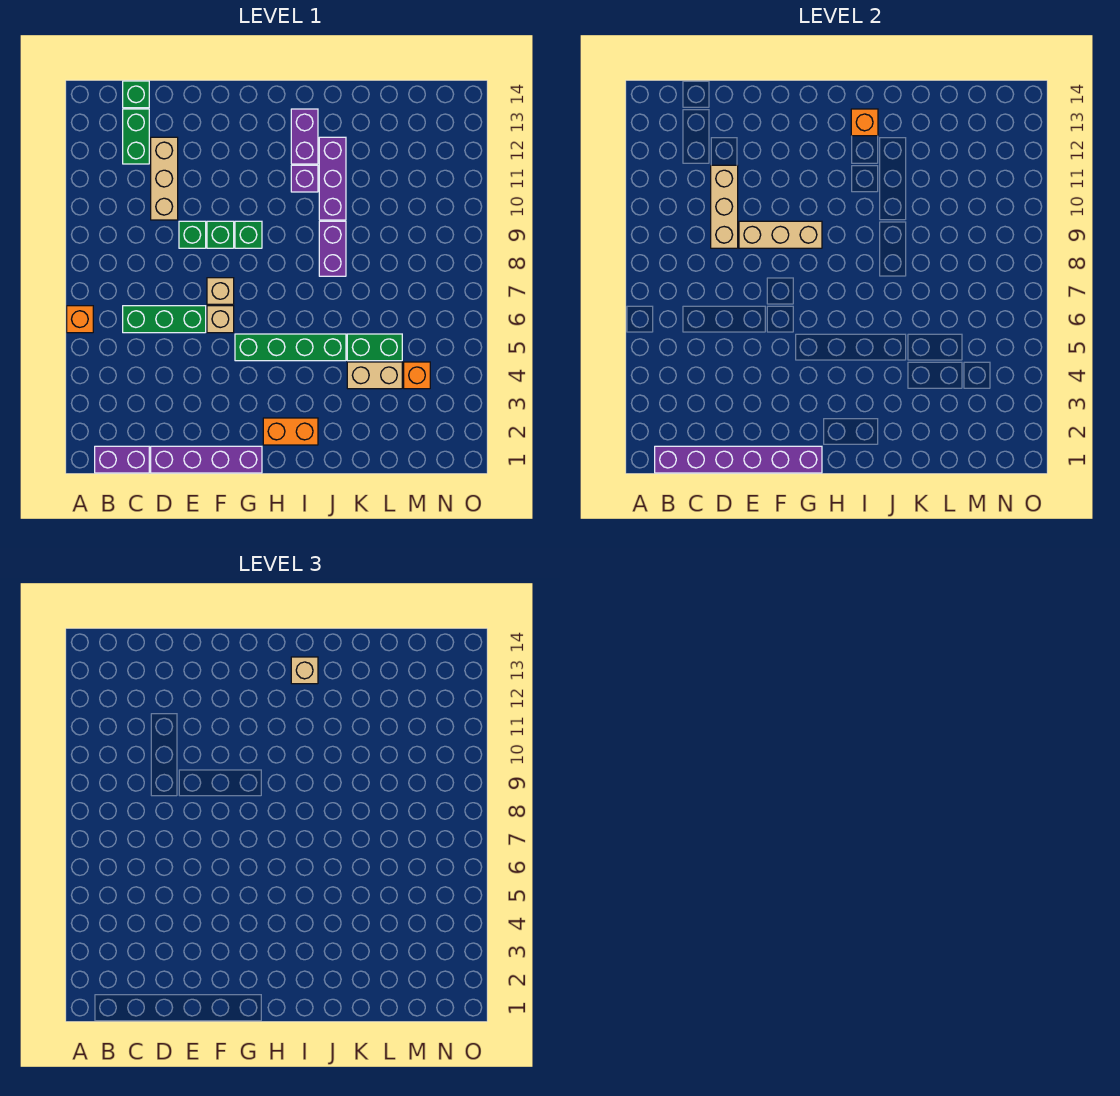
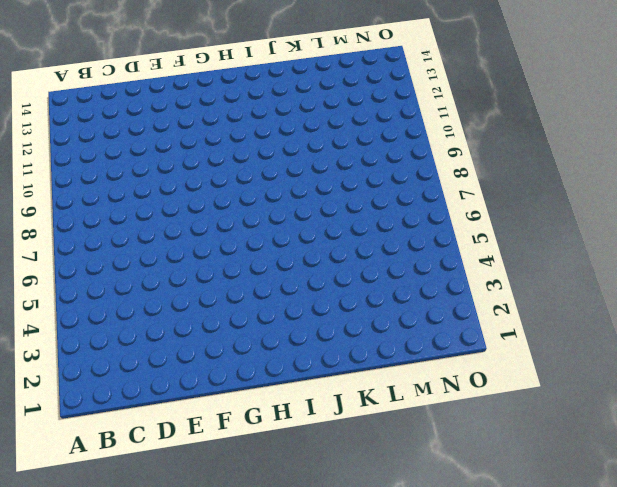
none -> orange brick A6 level 1
none -> purple brick B1:C1 level 1
none -> green brick C6:E6 level 1

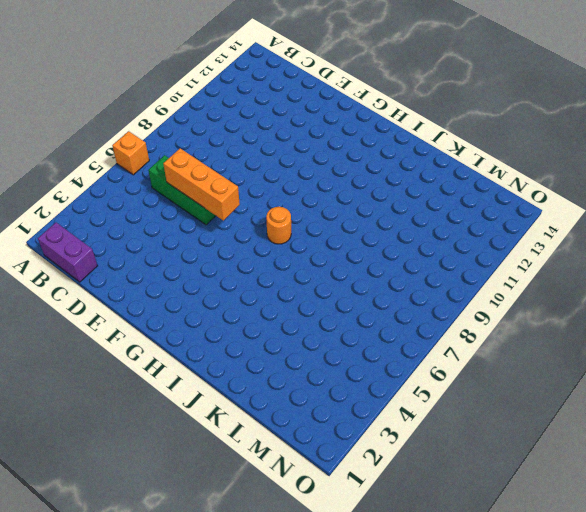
orange brick D6:F6 level 2 -> none
orange round brick H7 level 1 -> none
none -> green brick C12:C13 level 1
none -> green brick C14 level 1
none -> purple brick D1:G1 level 1

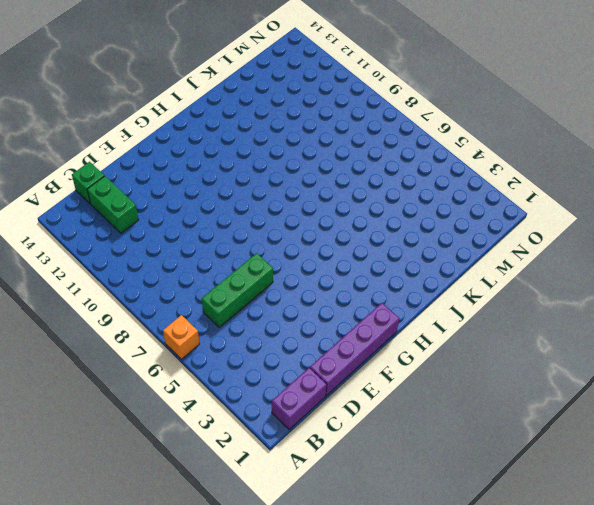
none -> tan brick D10:D12 level 1
none -> green brick E9 level 1
none -> tan brick F6 level 1

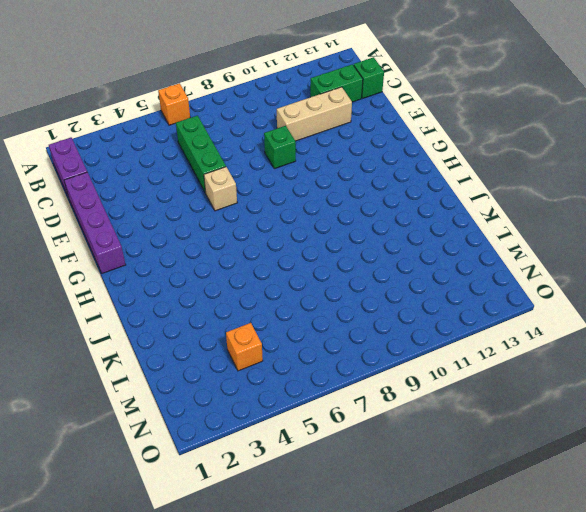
none -> tan brick F7 level 1
none -> green brick F9 level 1
none -> green brick G5:J5 level 1

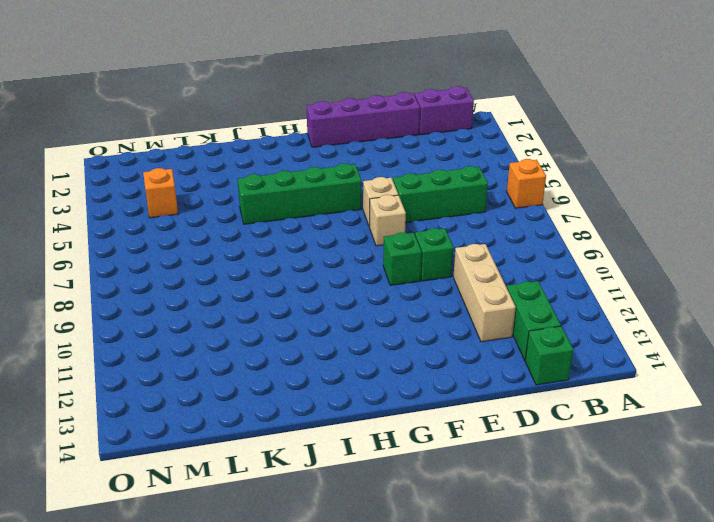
none -> green brick G9 level 1
none -> orange brick H2:I2 level 1
none -> purple brick I11 level 1

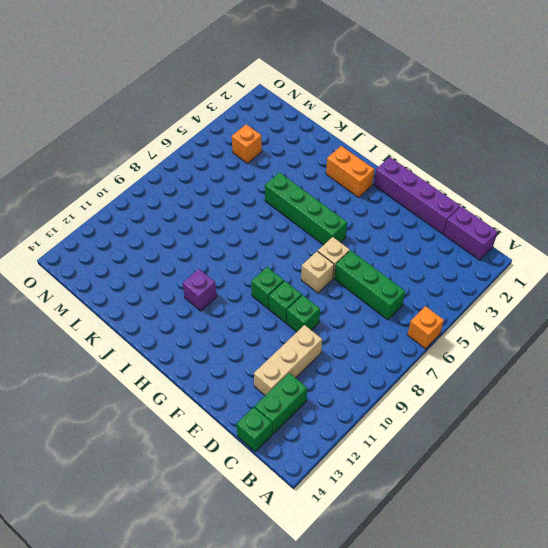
none -> purple brick I12:I13 level 1
none -> purple brick J8:J9 level 1
none -> purple brick J10:J12 level 1

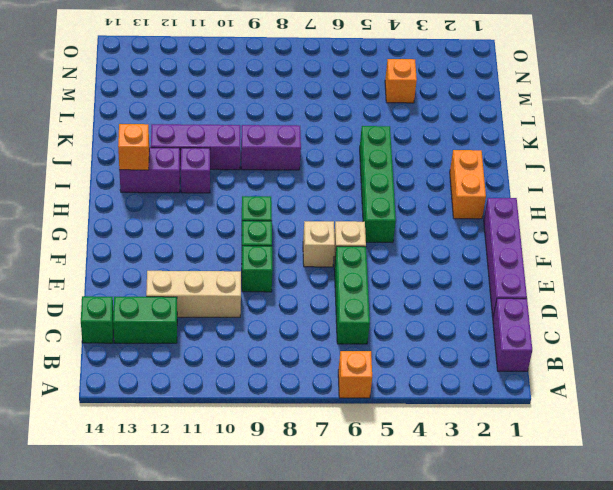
none -> tan brick K4:L4 level 1
none -> green brick K5:L5 level 1
none -> purple brick B1:G1 level 2

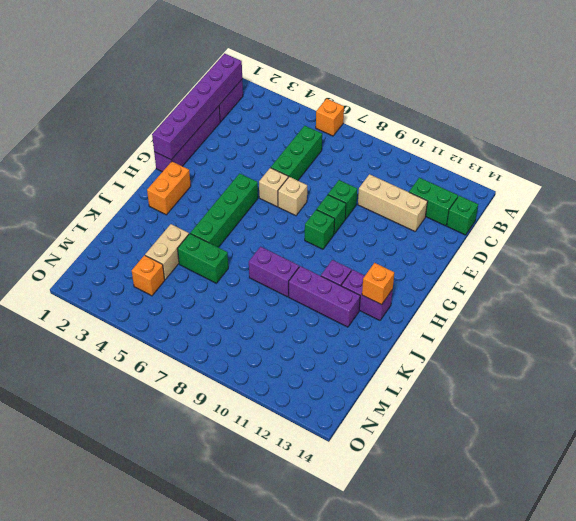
green brick K5:K6 level 1 -> green brick K5:L5 level 1
none -> tan brick D9:D11 level 2
none -> tan brick E9:G9 level 2
none -> tan brick I13 level 3

